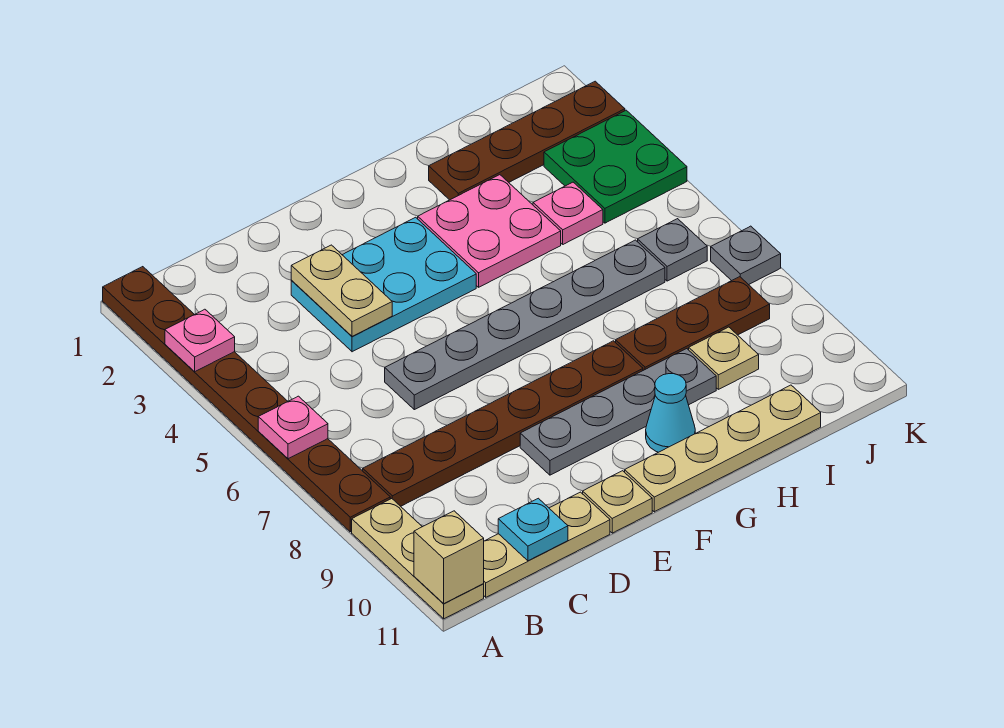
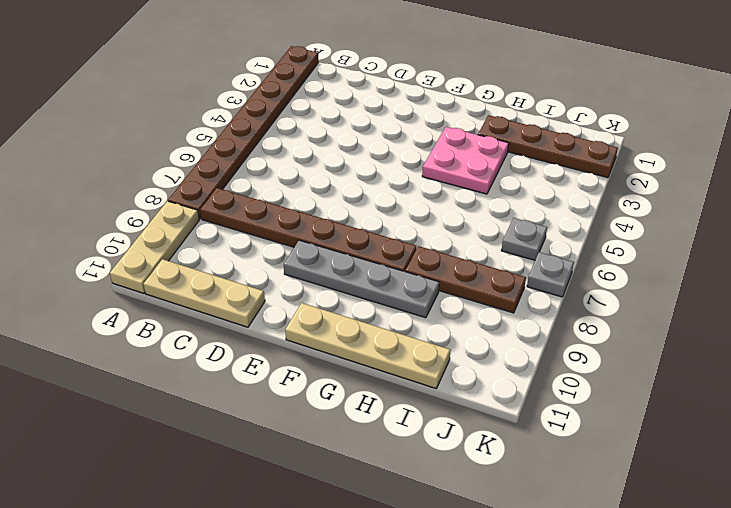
none -> cyan plate D3:F4 level 1
none -> grey plate D6:I6 level 1
none -> tan plate E11 level 1

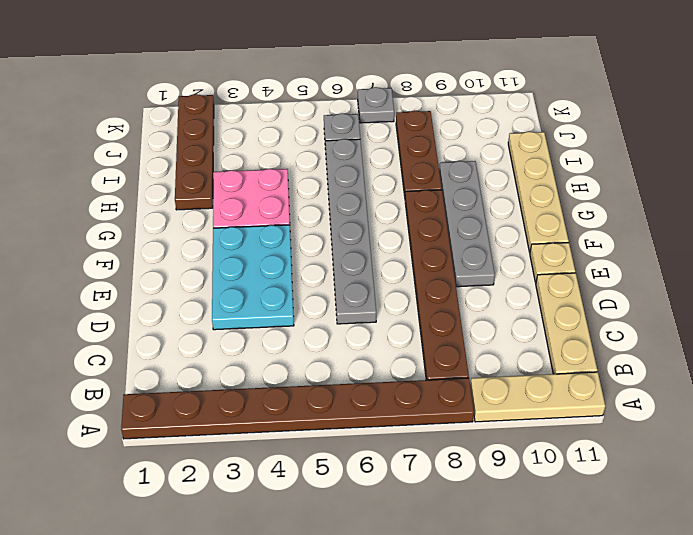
none -> cyan cone G10 level 1
none -> pink plate I4 level 1
none -> tan plate I9 level 1

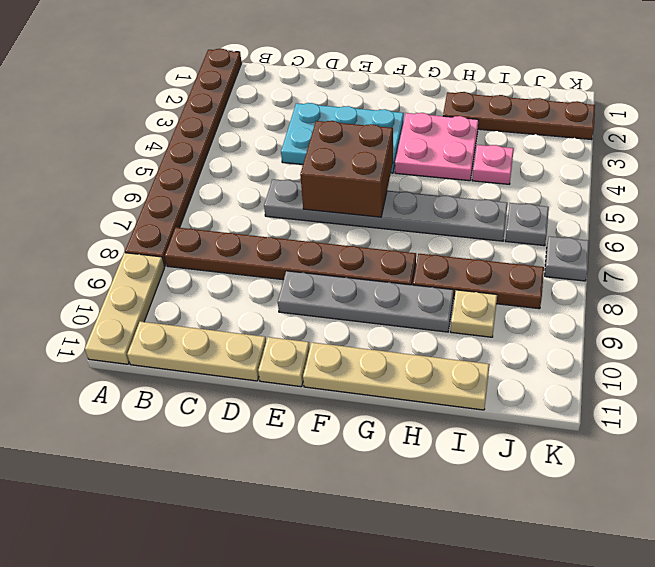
brown brick E5:F6 level 2 -> none
none -> cyan cone G10 level 1
none -> green plate J3:K4 level 1
none -> pink plate A3 level 2

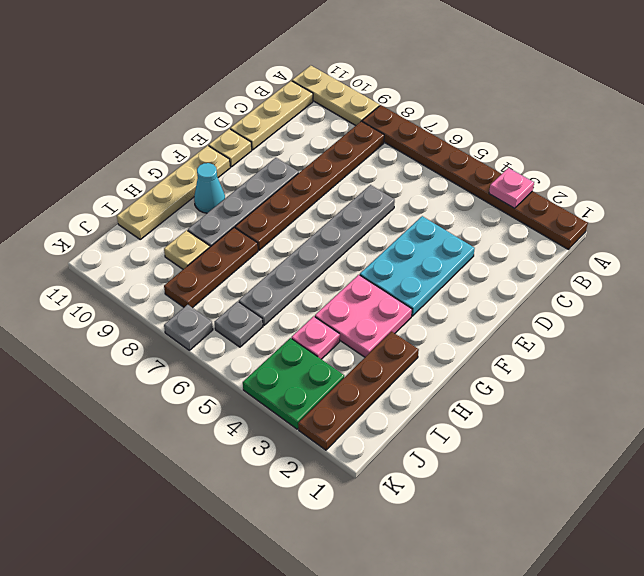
none -> pink plate A6 level 2
none -> tan brick A11 level 2
none -> cyan plate C11 level 2

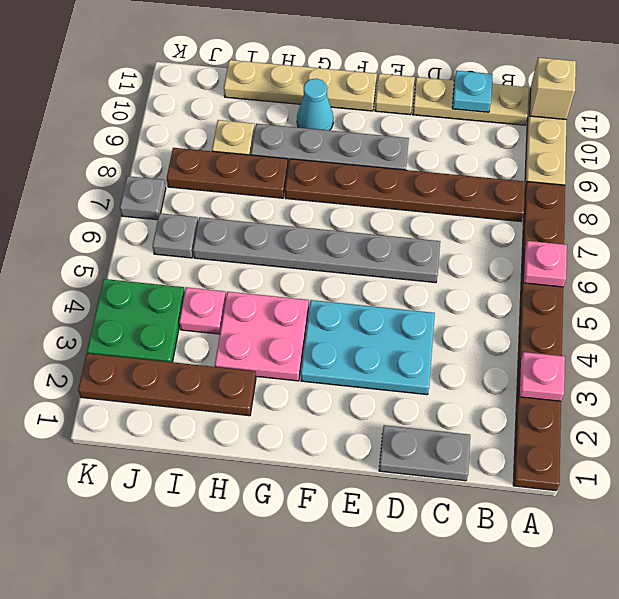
grey plate C1:D1 level 1 -> none
none -> tan plate D3:D4 level 2

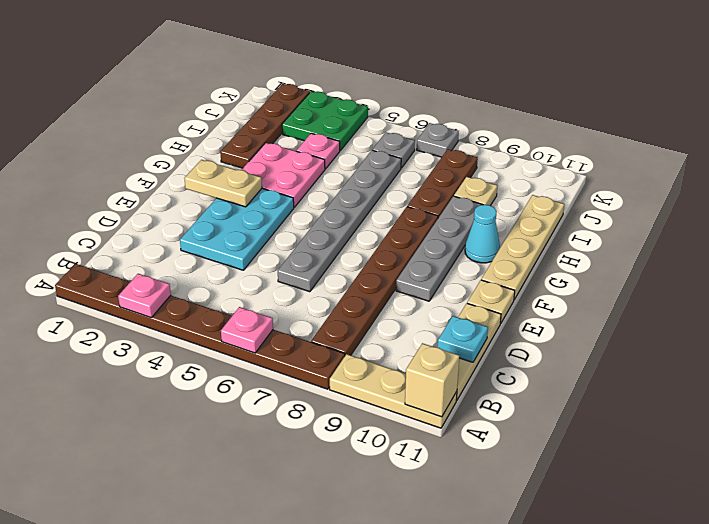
tan plate F2:F3 level 2 -> tan plate D3:D4 level 2

